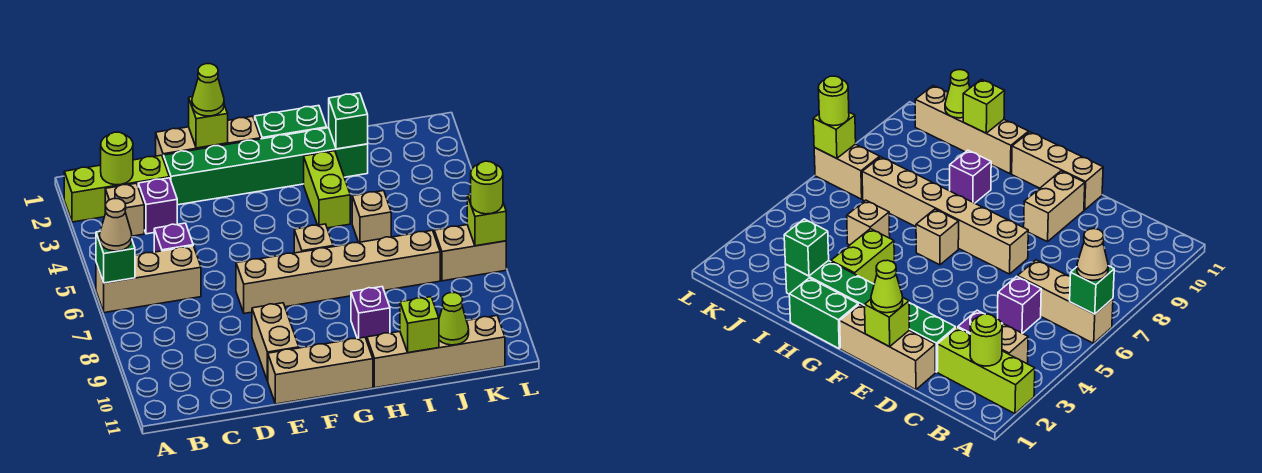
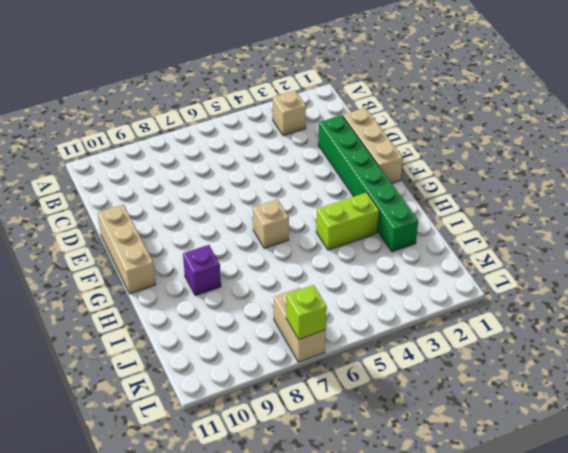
none -> lime brick A2:C2 level 1
none -> tan brick A6:C6 level 1
none -> purple brick C3 level 1

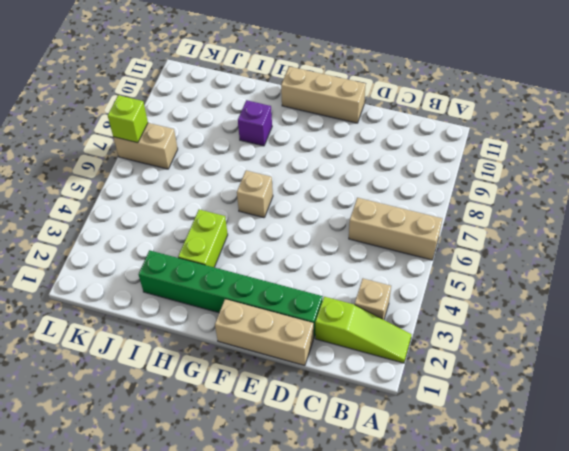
lime slope A2:C2 level 1 top C -> lime brick A2:C2 level 1
none -> purple brick C3 level 1
none -> purple brick C5 level 1
none -> tan brick E7:J7 level 1

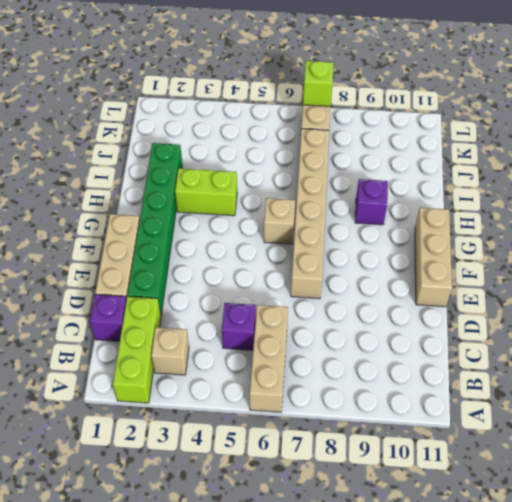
purple brick C1 level 1 -> purple brick C3 level 1
none -> tan brick E9:E10 level 1
none -> green brick G1:H1 level 1
none -> tan brick H11:K11 level 1

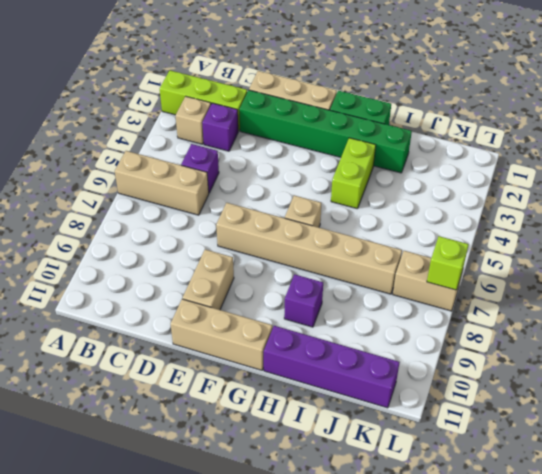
purple brick H11:K11 level 1 -> tan brick H11:K11 level 1
none -> tan brick I5 level 1
none -> green brick A6 level 2
none -> lime round brick B2 level 2

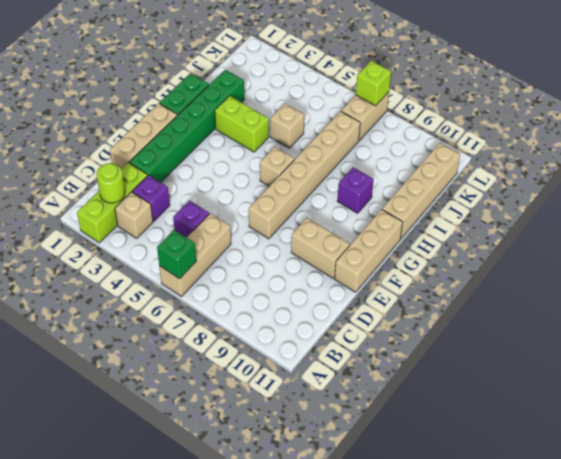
none -> lime brick E1 level 2
none -> green brick I2 level 2
none -> lime brick I11 level 2

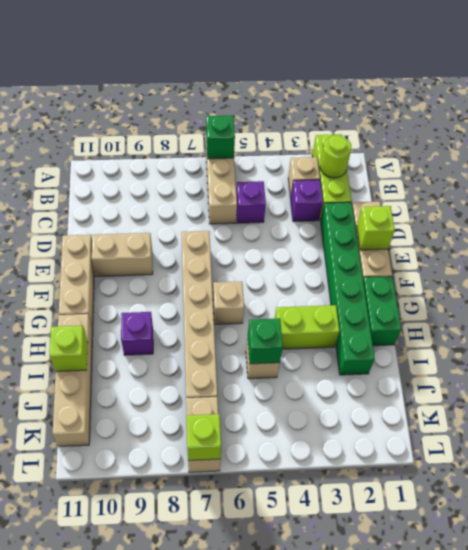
green brick I5 level 2 -> green brick I2 level 2
none -> lime cone J11 level 2
none -> tan cone A6 level 3
none -> lime cone E1 level 3

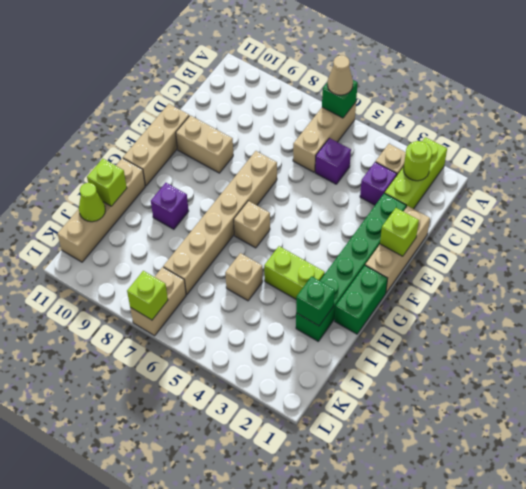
none -> lime cone E1 level 3
none -> lime round brick L7 level 3

